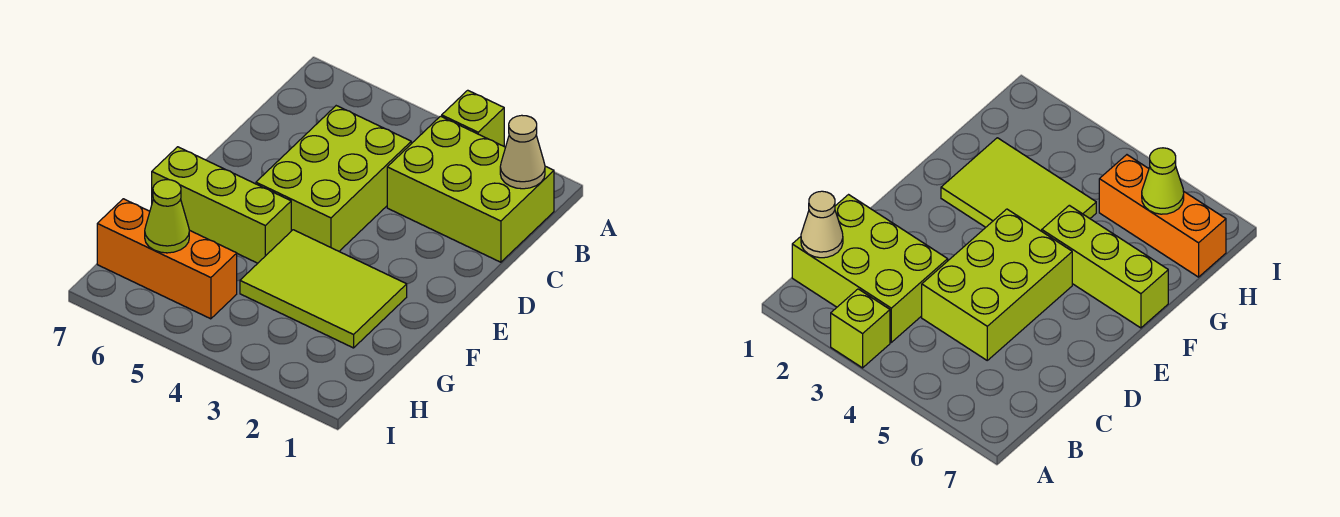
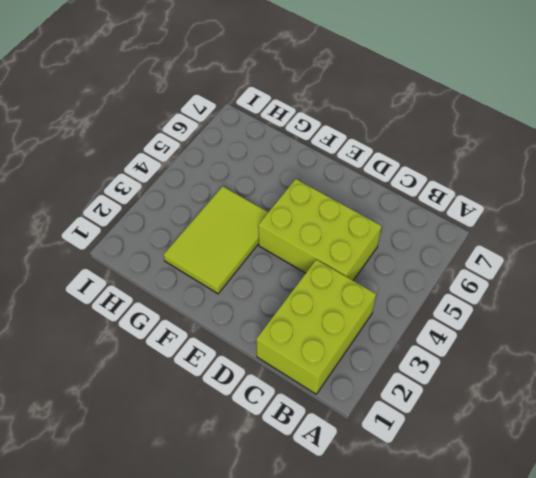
none -> lime brick A3 level 1
none -> lime brick F5:F7 level 1

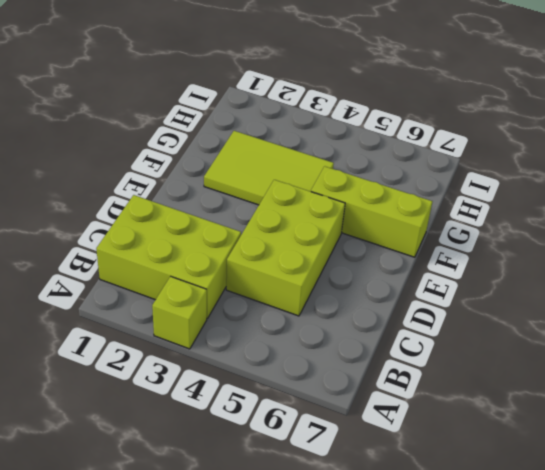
none -> orange brick H5:H7 level 1
none -> tan cone B1 level 2

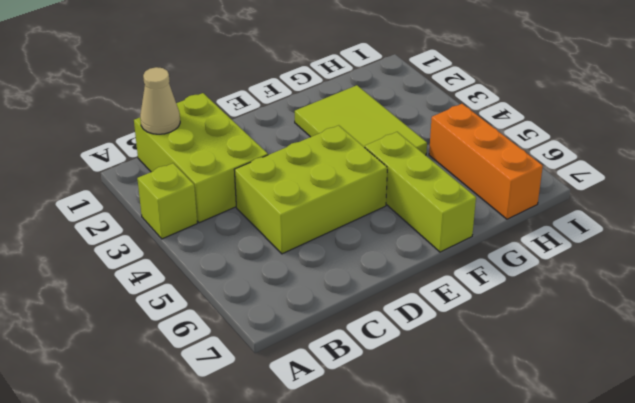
none -> lime cone H6 level 2

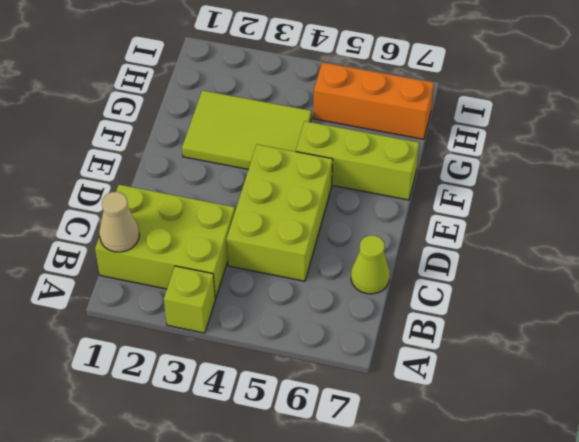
lime cone C7 level 1 -> lime cone H6 level 2

